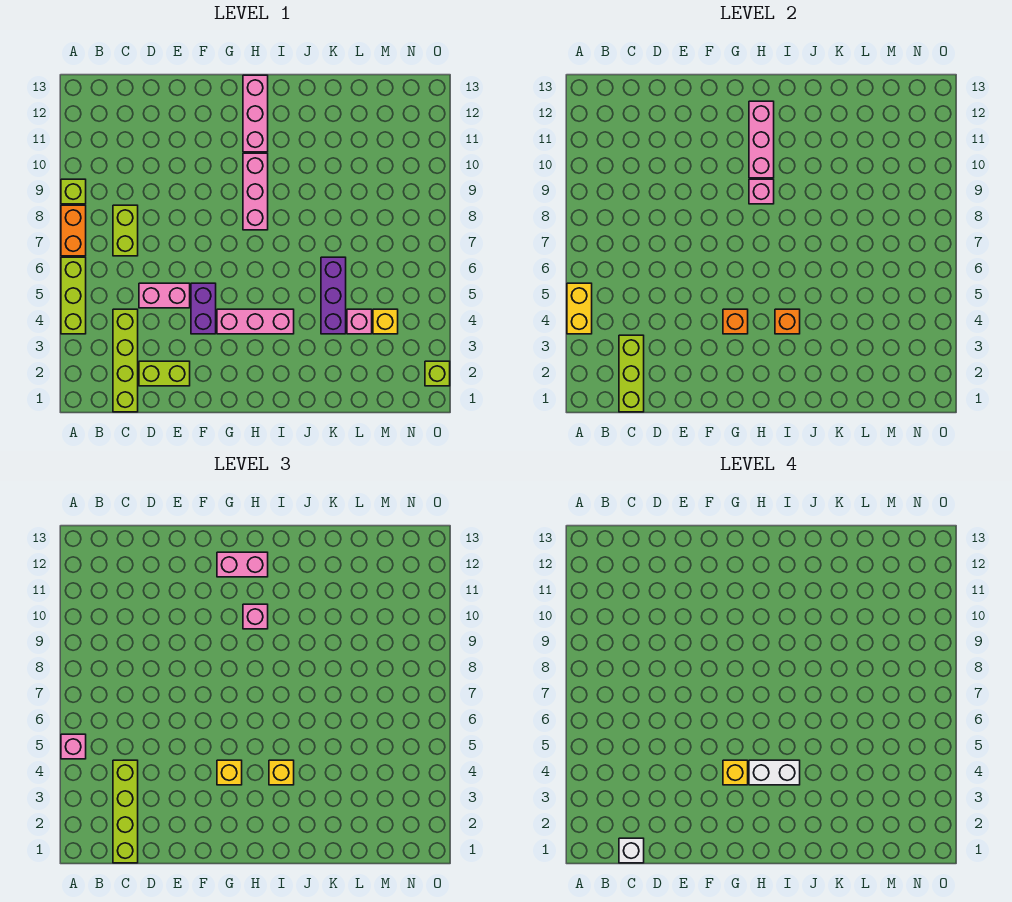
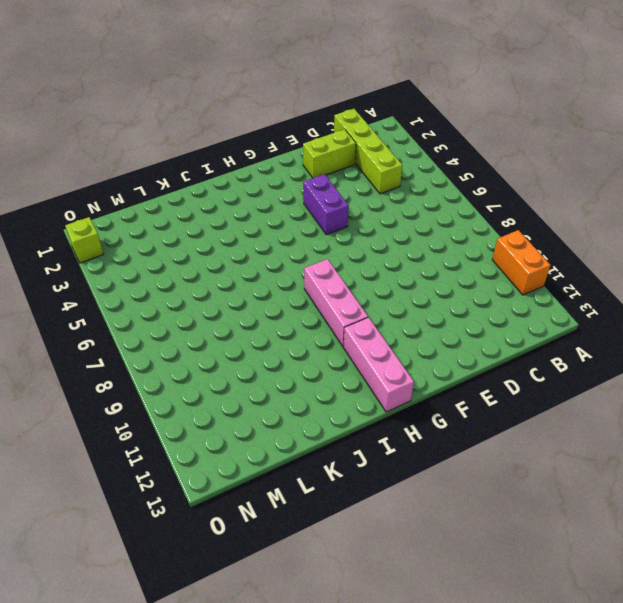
orange brick A10:A11 level 1 -> orange brick A7:A8 level 1
none -> lime brick A4:A6 level 1
none -> lime brick A9 level 1
none -> lime brick C7:C8 level 1
none -> pink brick D5:E5 level 1

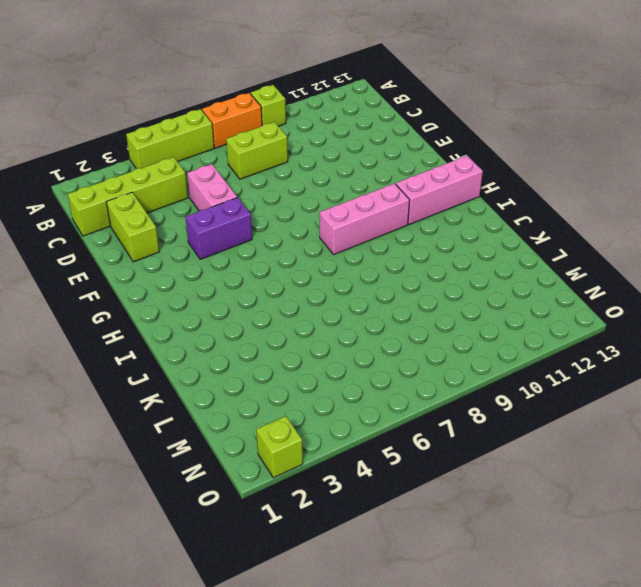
none -> pink brick G4:I4 level 1
none -> purple brick K4:K6 level 1
none -> pink brick L4 level 1
none -> yellow brick M4 level 1

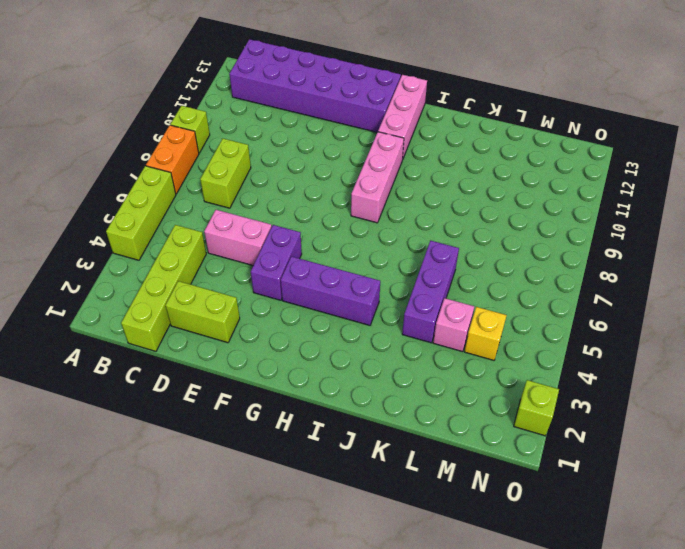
purple brick B12:G13 level 1 -> none
purple brick G4:I4 level 1 -> pink brick G4:I4 level 1
none -> yellow brick A4:A5 level 2
none -> lime brick C1:C3 level 2
none -> orange brick G4 level 2
none -> pink brick H9 level 2

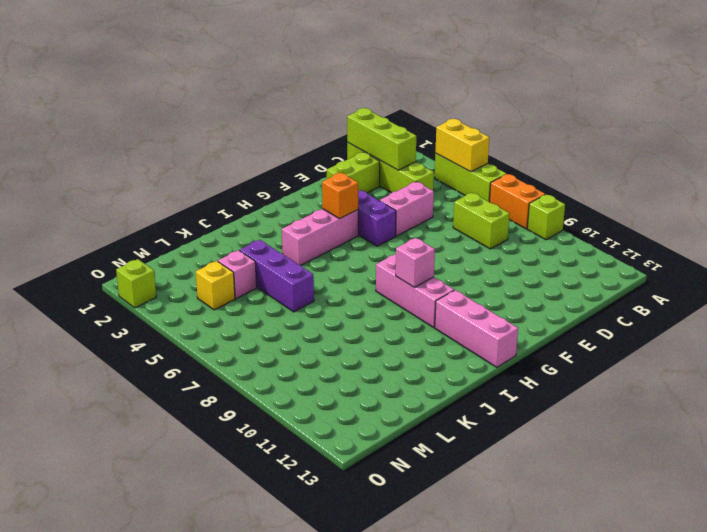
none -> pink brick H10:H12 level 2
none -> orange brick I4 level 2
none -> pink brick A5 level 3
none -> lime brick C1:C4 level 3

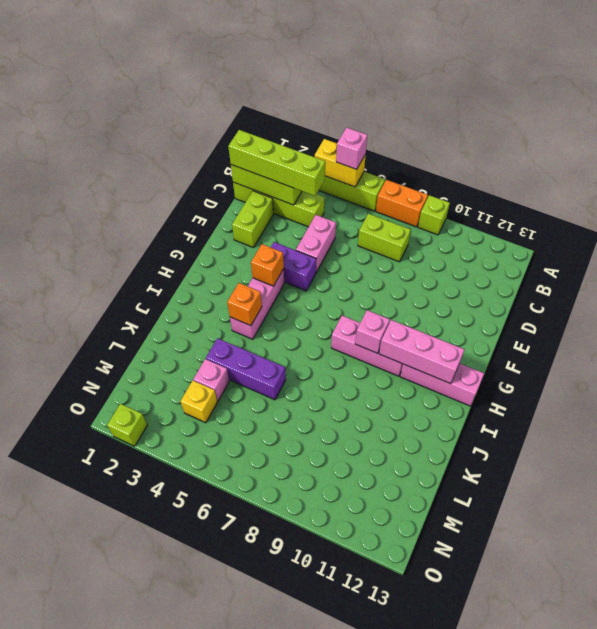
none -> yellow brick G4 level 3
none -> pink brick G12:H12 level 3
none -> pink brick H10 level 3
none -> yellow brick I4 level 3

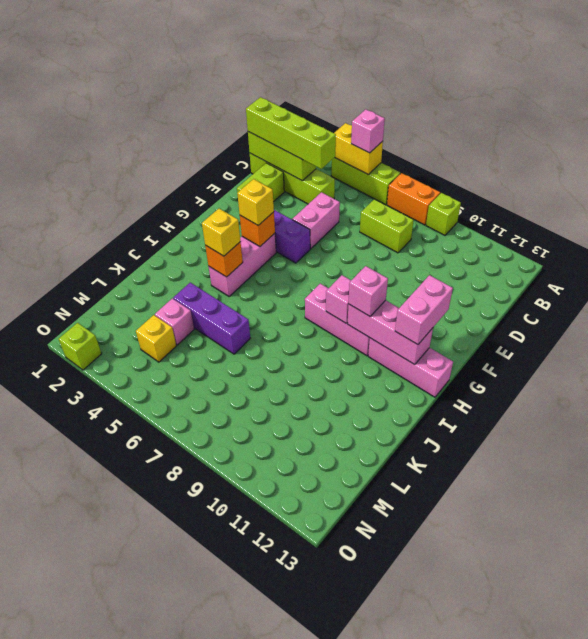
none -> white brick C1 level 4
none -> yellow brick G4 level 4
none -> white brick H4:I4 level 4

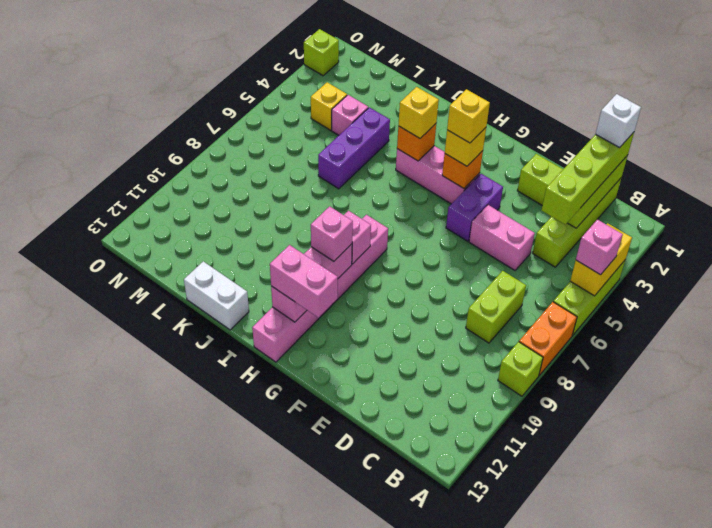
white brick J13:K13 level 1 -> white brick H4:I4 level 4

